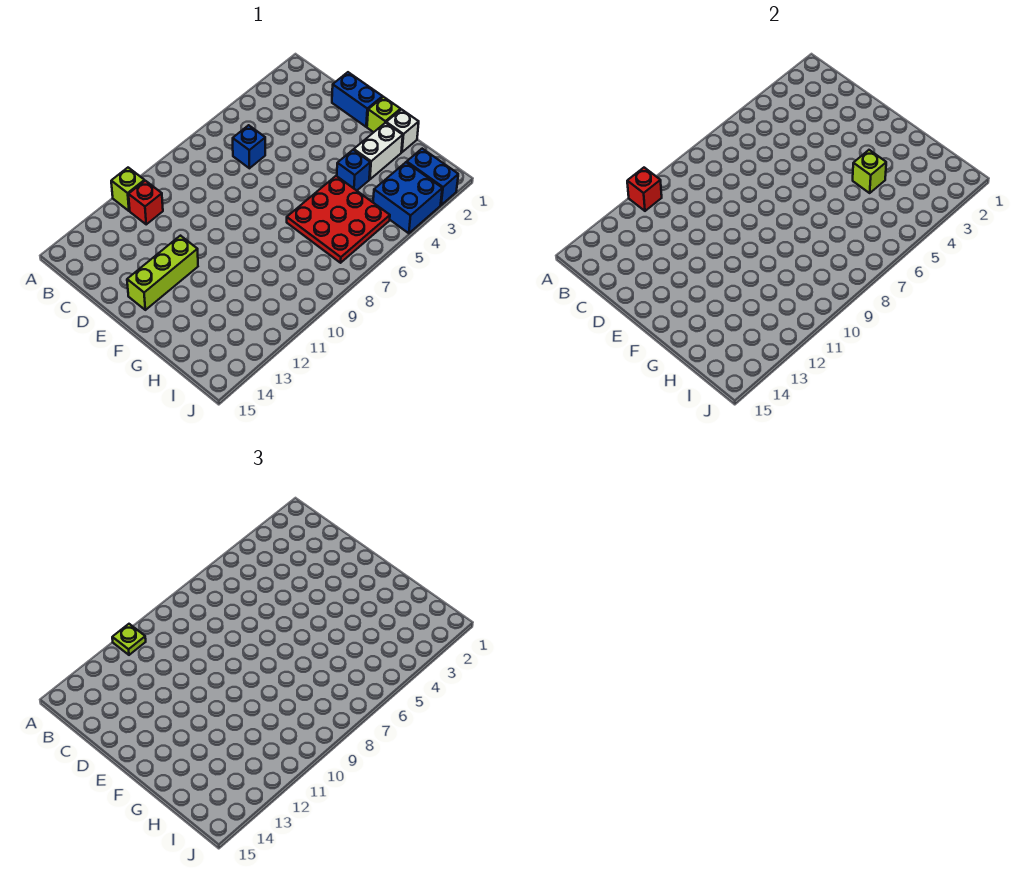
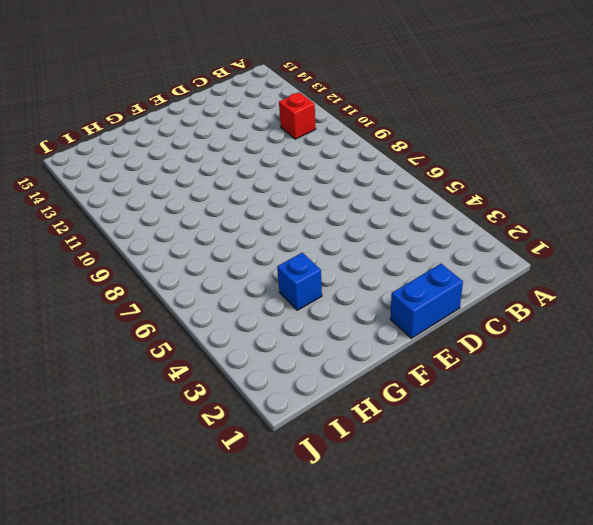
none -> lime brick A11 level 1
none -> blue brick C6 level 1
none -> lime brick E12:E14 level 1

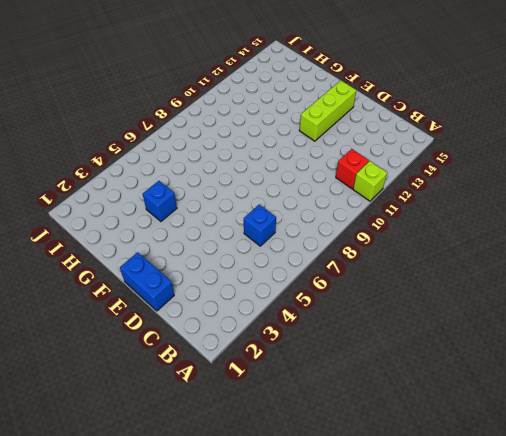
none -> lime brick F1 level 1
none -> white brick G1 level 1
none -> white brick G2:G3 level 1

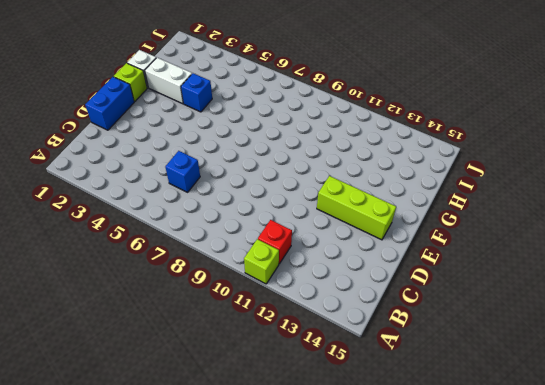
none -> red plate G5:I7 level 1
none -> blue brick I2:J2 level 1
none -> blue brick I3:J4 level 1

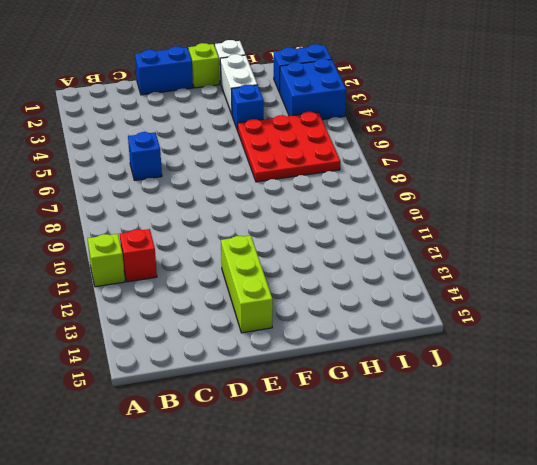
none -> red brick A11 level 2
none -> lime brick G4 level 2
none -> lime plate A11 level 3

